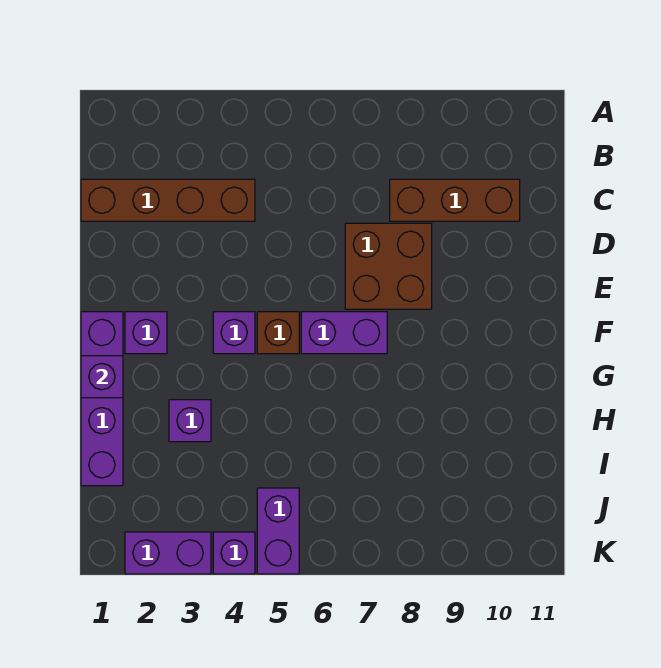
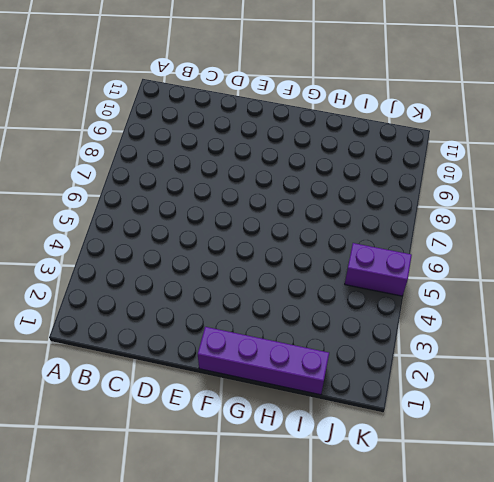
none -> brown brick C1:C4 level 1
none -> brown brick C8:C10 level 1
none -> brown brick D7:E8 level 1

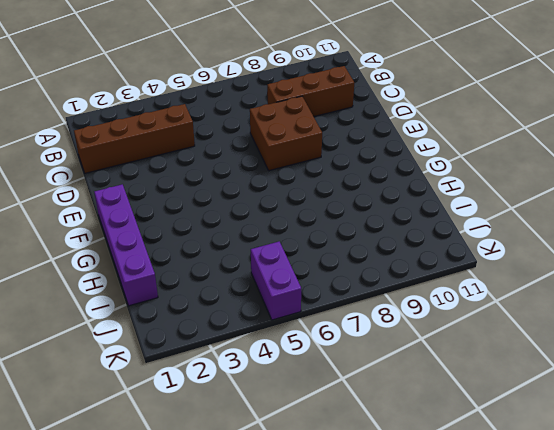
none -> purple brick F2 level 1
none -> purple brick F4 level 1
none -> brown brick F5 level 1

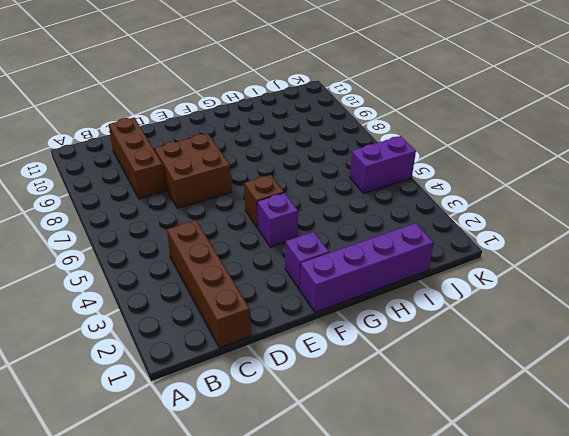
none -> purple brick F6:F7 level 1
none -> purple brick H3 level 1
none -> purple brick K2:K3 level 1

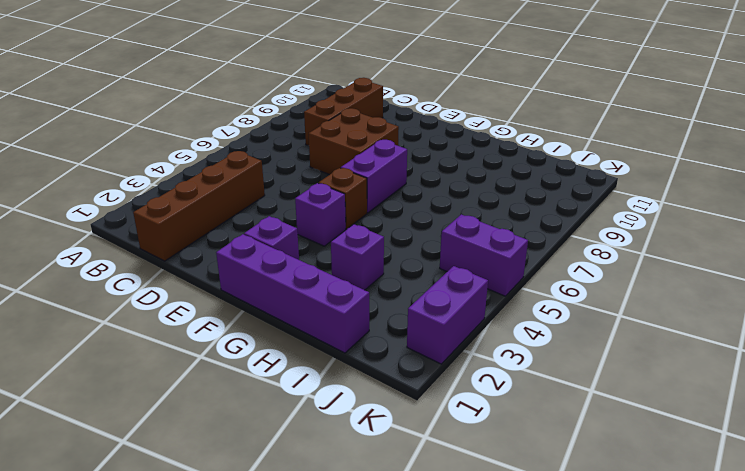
none -> purple brick K4 level 1
none -> purple brick G1 level 2

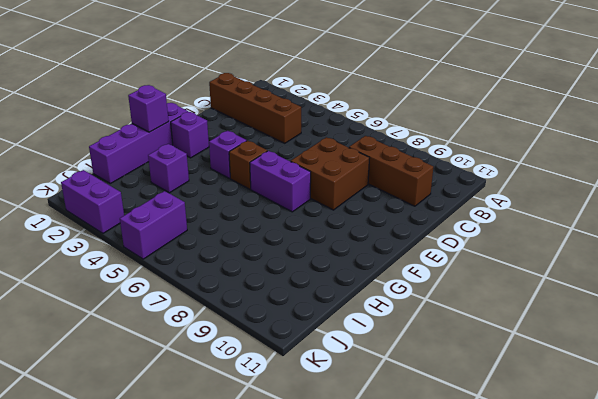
none -> purple brick K4 level 1

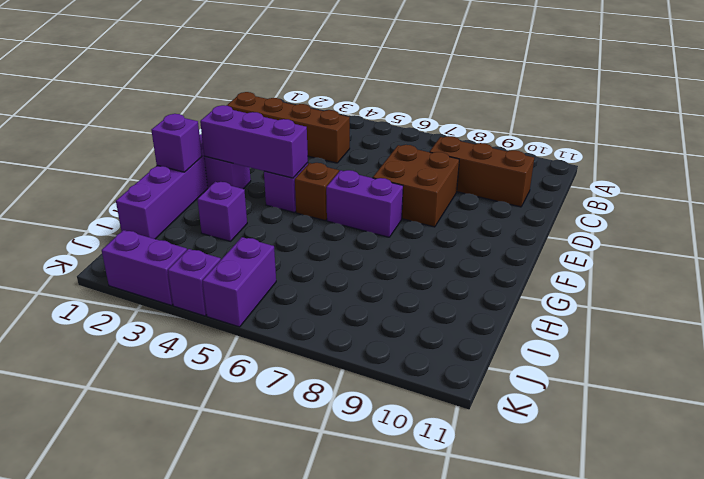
purple brick F2:F4 level 2 -> none

